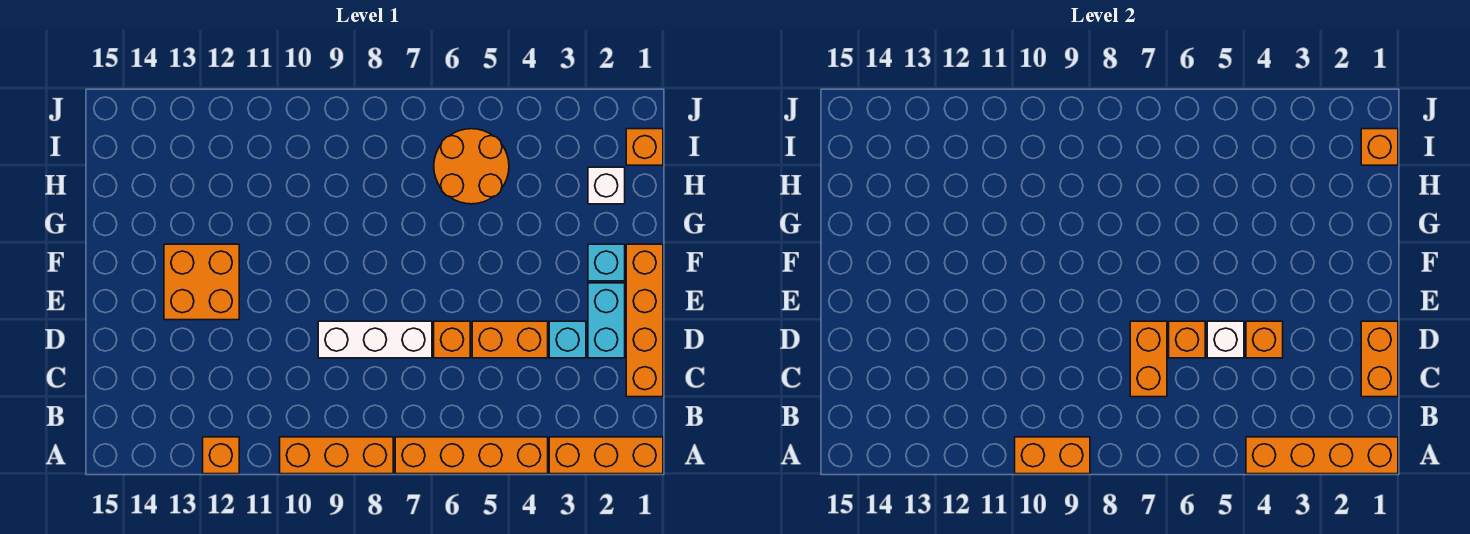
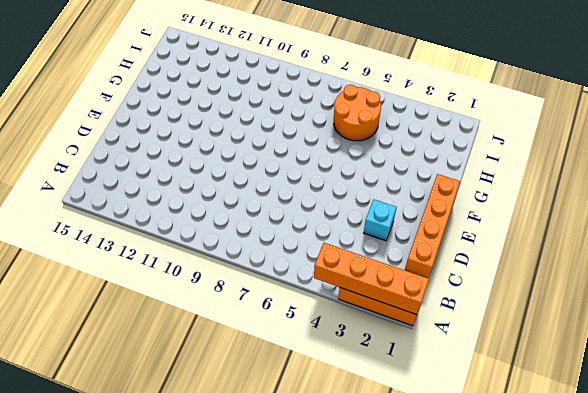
none -> orange brick A4:A7 level 1
none -> orange brick A8:A10 level 1
none -> orange brick A12 level 1

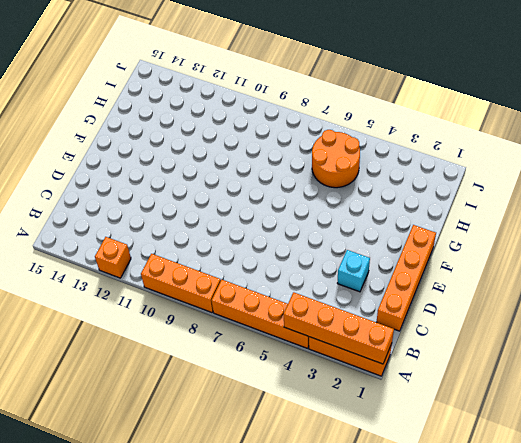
none -> cyan brick D2:E2 level 1
none -> orange brick D4:D5 level 1
none -> orange brick D6 level 1

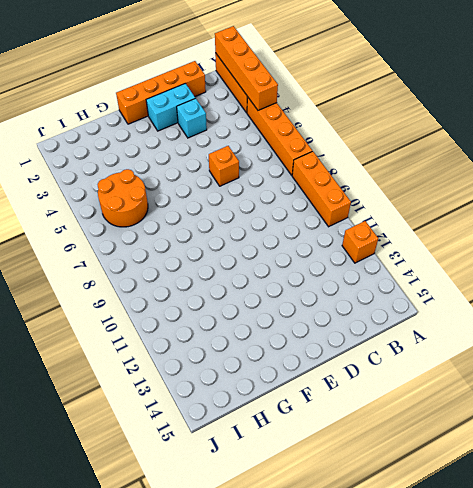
none -> orange brick D4:D5 level 1
none -> white brick D7:D9 level 1
none -> orange brick E12:F13 level 1

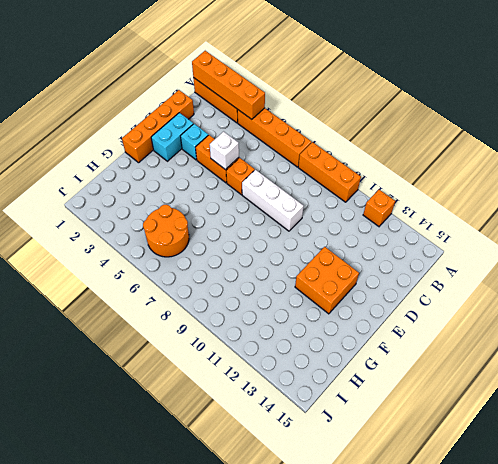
none -> cyan brick F2 level 1
none -> white brick H2 level 1
none -> orange brick I1 level 1

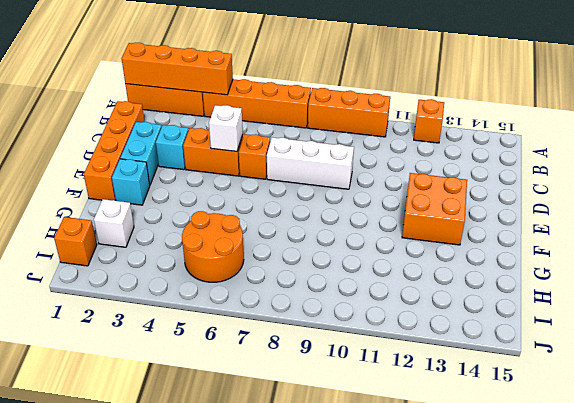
none -> orange brick A9:A10 level 2
none -> orange brick C1:D1 level 2
none -> orange brick C7:D7 level 2

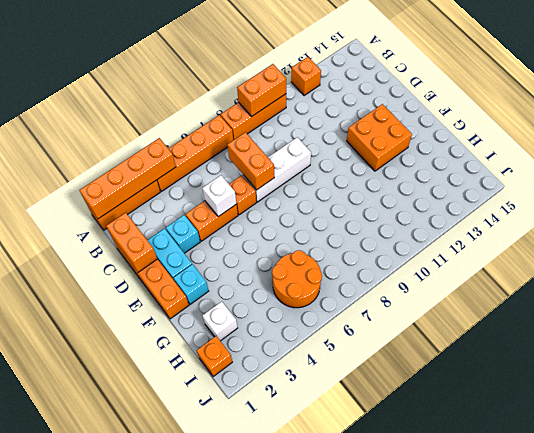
none -> orange brick D4 level 2
none -> orange brick D6 level 2
none -> orange brick I1 level 2

